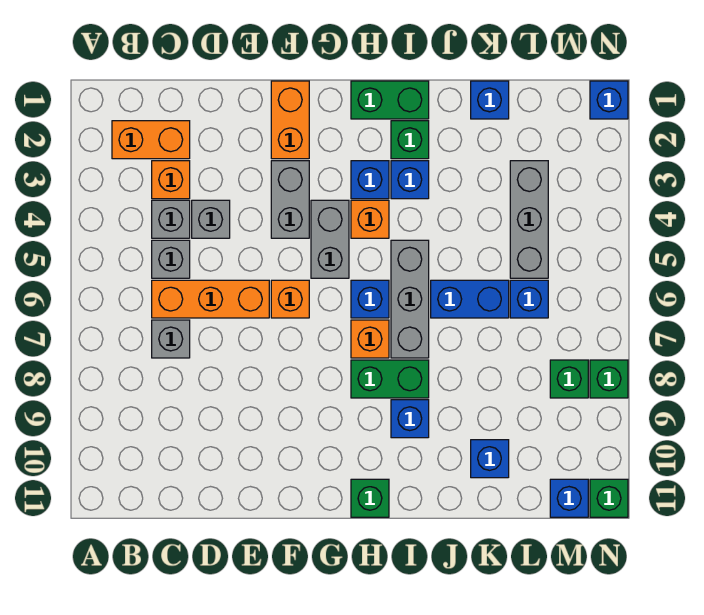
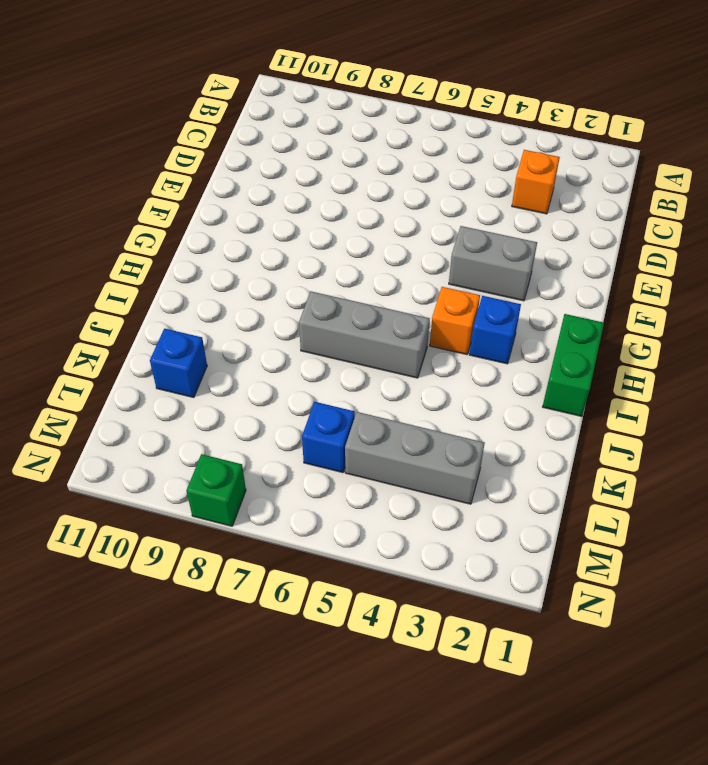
none -> orange brick B2:C2 level 1
none -> grey brick C4 level 1
none -> grey brick C5 level 1
none -> orange brick C6:E6 level 1

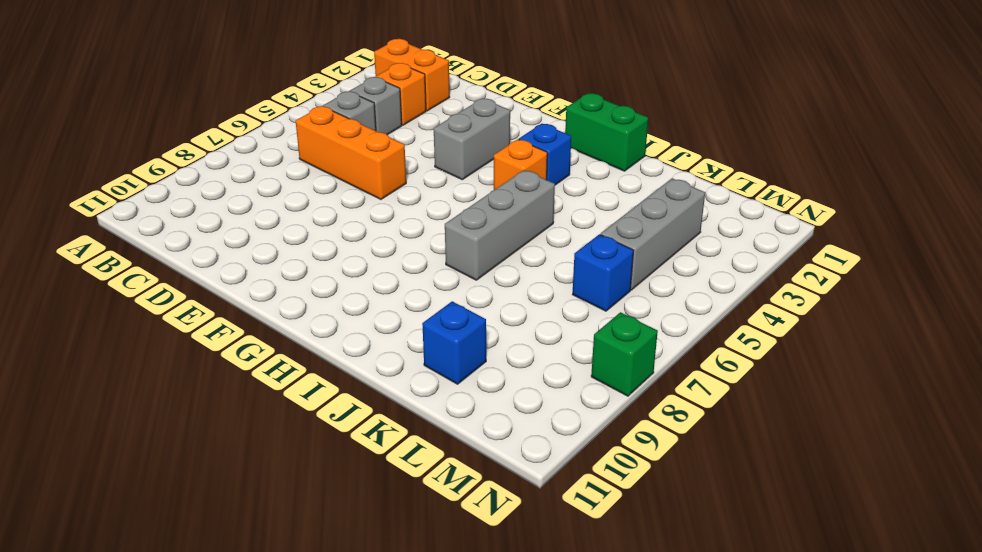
none -> grey brick C7 level 1
none -> grey brick D4 level 1
none -> orange brick F1:F2 level 1
none -> orange brick F6 level 1

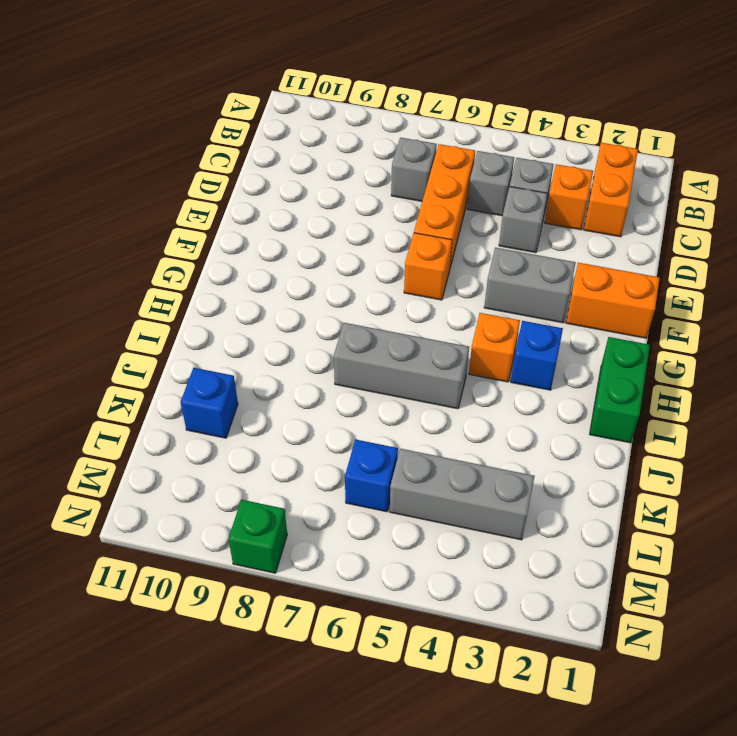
none -> grey brick G4:G5 level 1
none -> blue brick H6 level 1
none -> orange brick H7 level 1
none -> green brick H8:I8 level 1

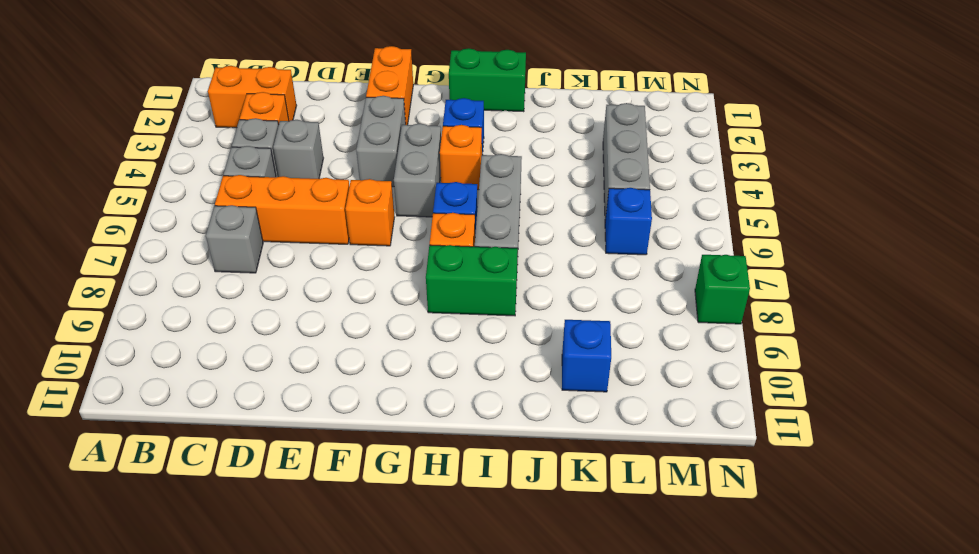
none -> green brick H11 level 1
none -> green brick I2 level 1
none -> blue brick I3 level 1
none -> blue brick I9 level 1

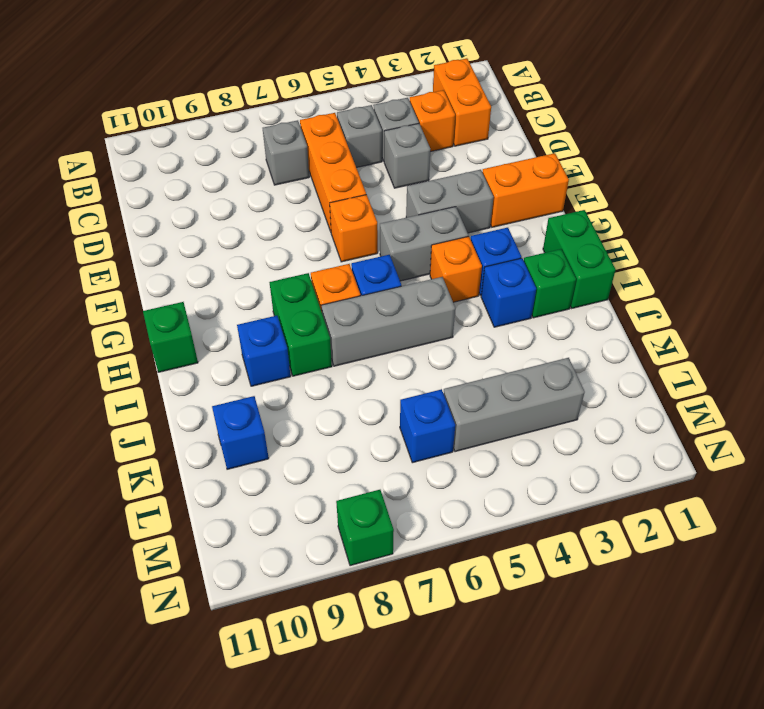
none -> blue brick J6:K6 level 1
none -> blue brick K1 level 1
none -> green brick M8 level 1
none -> blue brick M11 level 1

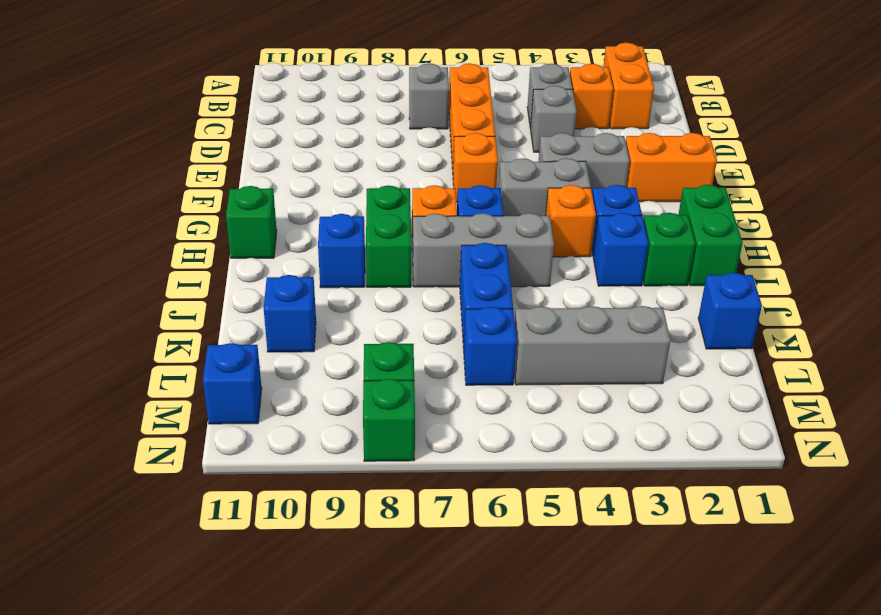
none -> grey brick C5 level 1
none -> blue brick N1 level 1
none -> green brick N11 level 1

